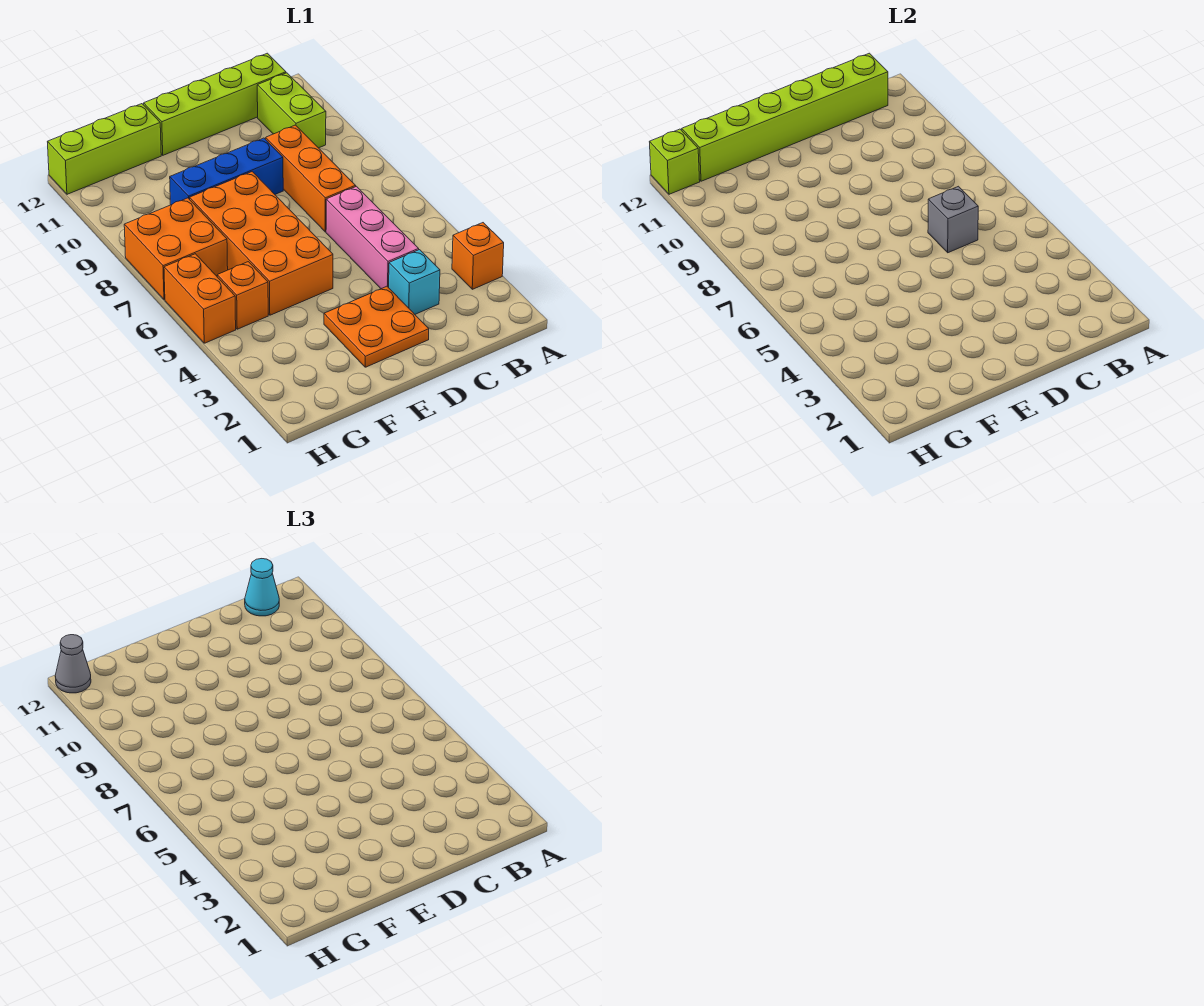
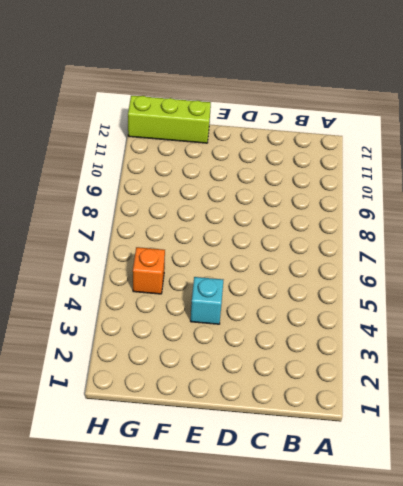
cyan brick E4 level 1 -> cyan brick C3 level 1
none -> orange brick A3 level 1
none -> lime brick B10:B11 level 1
none -> lime brick B12:E12 level 1

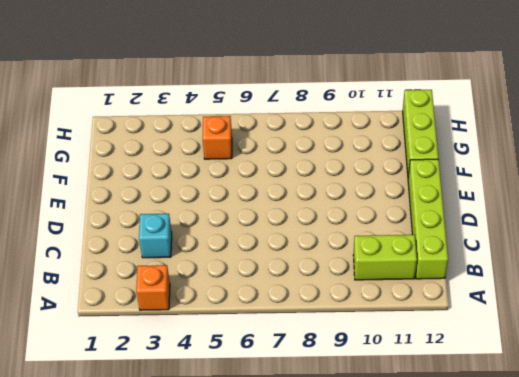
none -> pink brick C4:C6 level 1
none -> orange brick C7:C9 level 1
none -> orange plate D2:E3 level 1

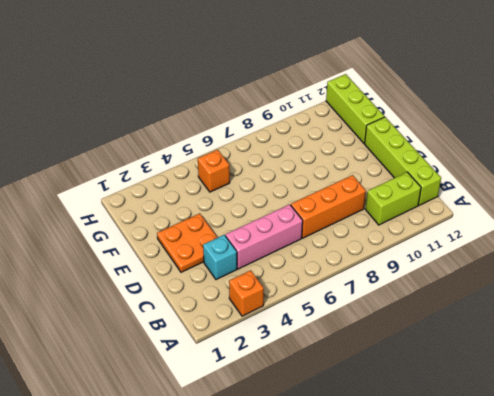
none -> blue brick D9:F9 level 1
none -> orange brick E5:F8 level 1
none -> orange brick G7:H8 level 1

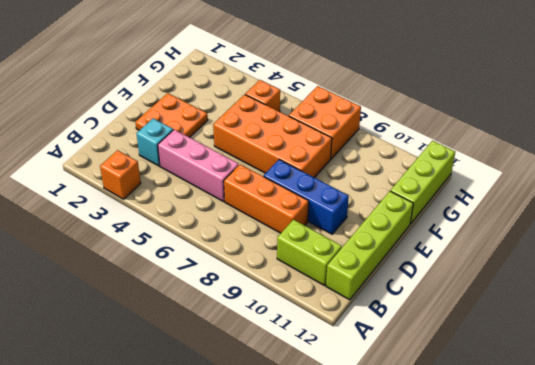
blue brick D8:D10 level 1 -> blue brick D9:F9 level 1
none -> orange brick H5:H6 level 1
none -> lime brick B12:G12 level 2
none -> grey brick C6 level 2

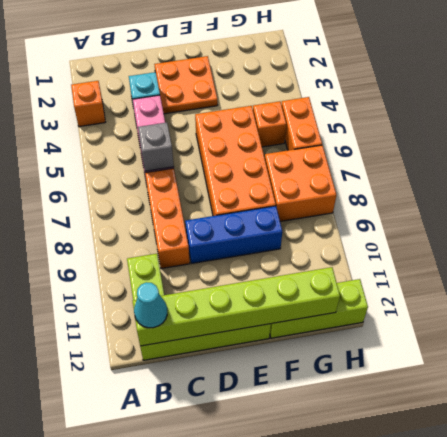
none -> lime brick H12 level 2
none -> grey cone H12 level 3

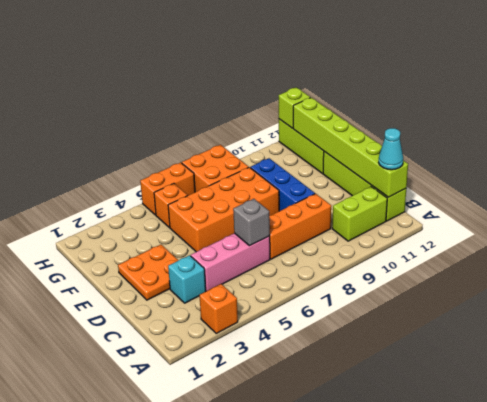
none -> grey cone H12 level 3

